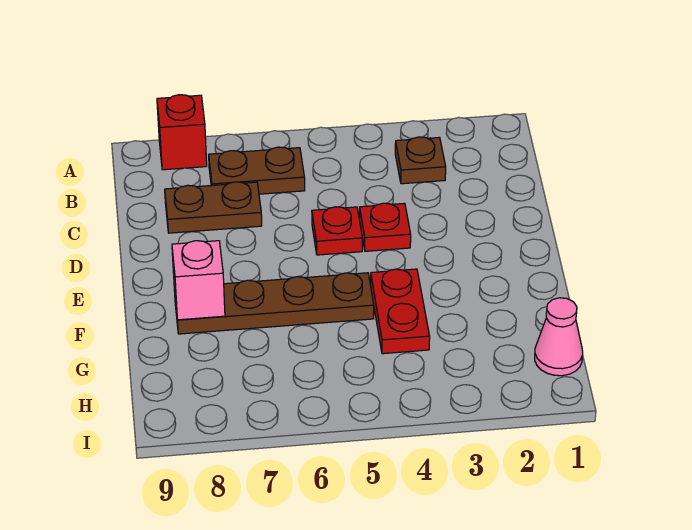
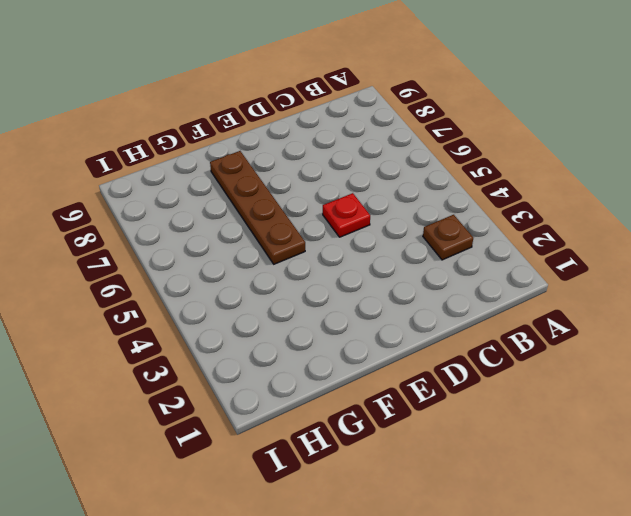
none -> red brick A8 level 1
none -> brown plate B6:B7 level 1

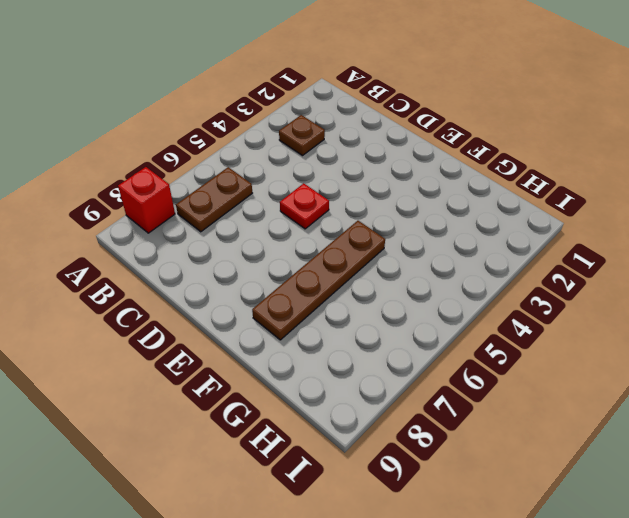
none -> brown plate C7:C8 level 1
none -> red plate D4 level 1

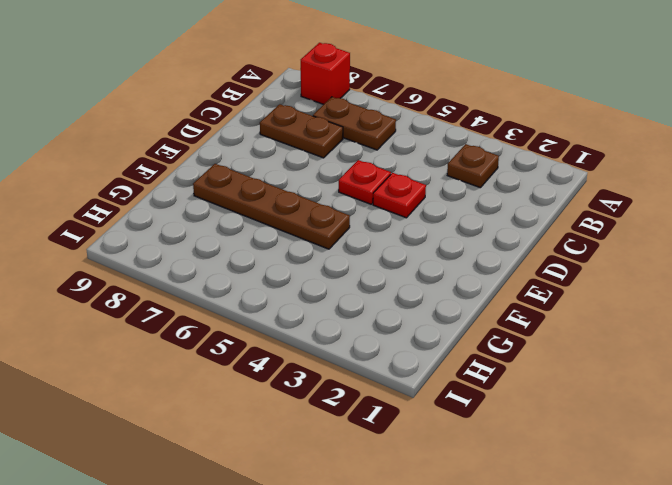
none -> red plate F4:G4 level 1
none -> pink cone H1 level 1

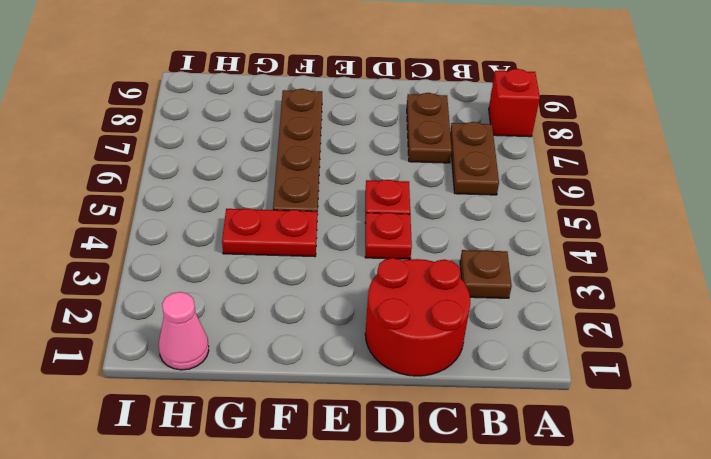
red round brick C1:D2 level 1 -> none
none -> pink brick F8 level 2

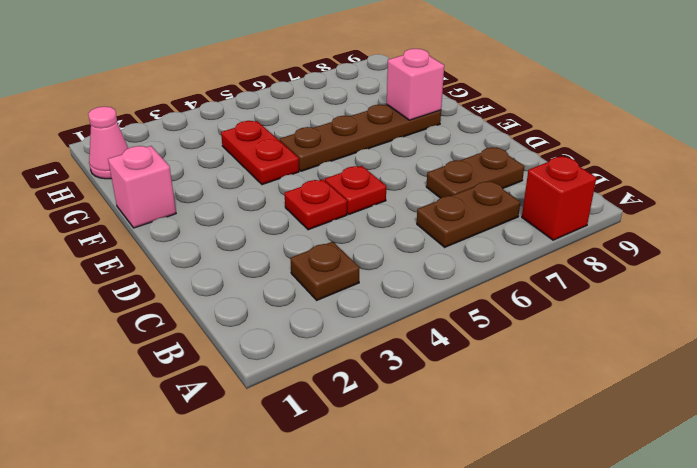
pink brick F1 level 1 -> none

